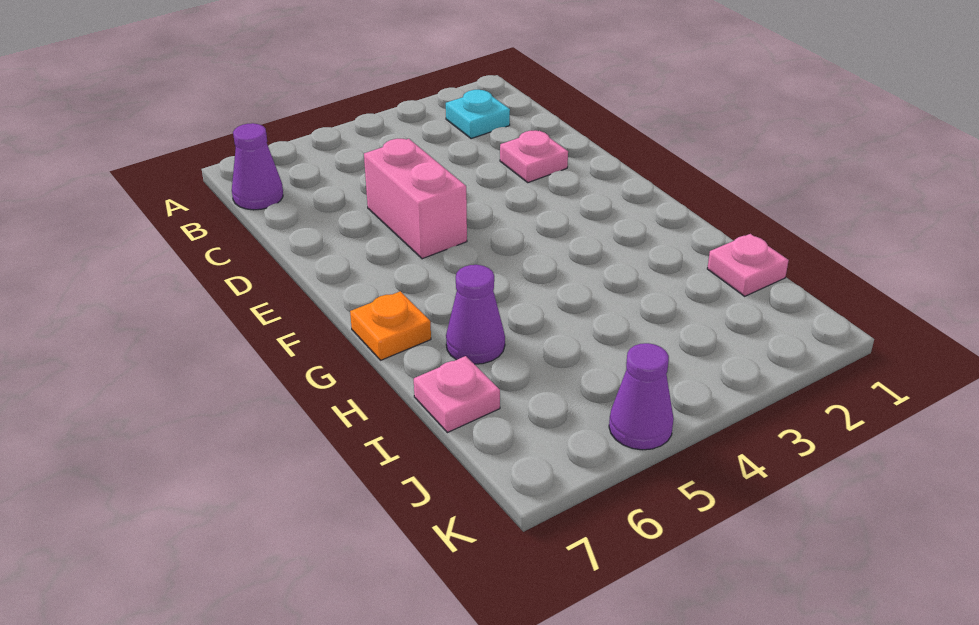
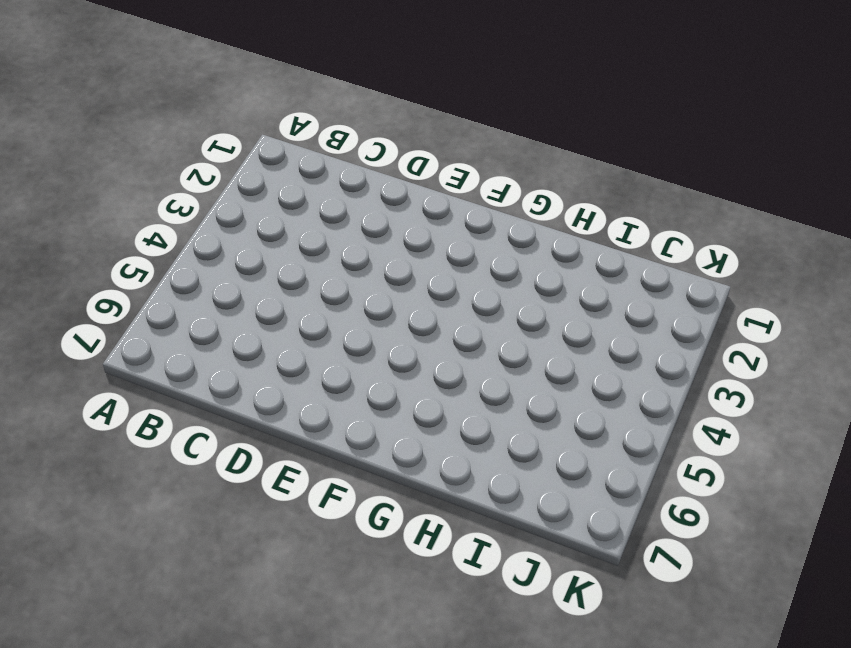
none -> cyan plate B2 level 1
none -> purple cone B7 level 1

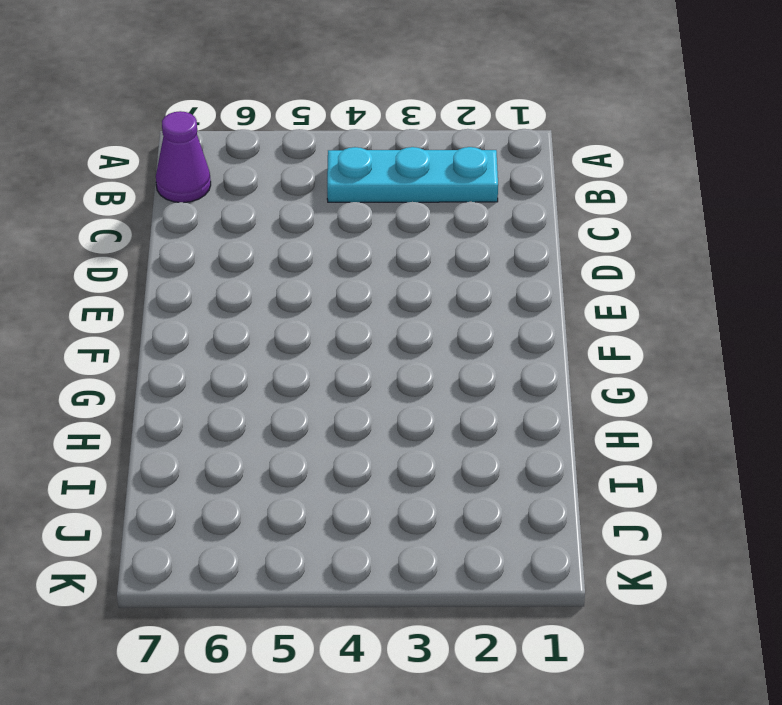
cyan plate B2:B4 level 1 -> cyan plate B2 level 1
none -> pink plate D2 level 1
none -> pink brick D5:E5 level 1

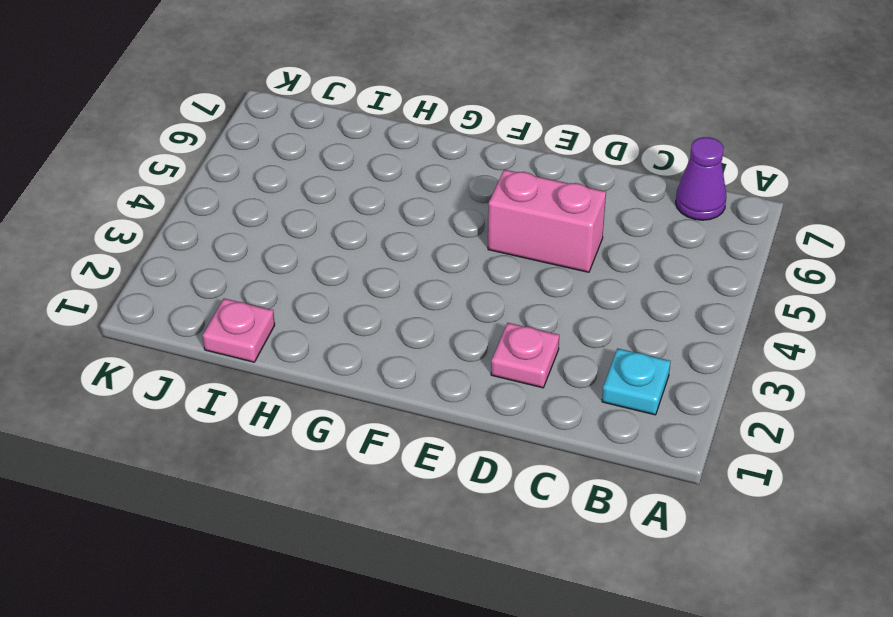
none -> orange plate G7 level 1
none -> purple cone H6 level 1

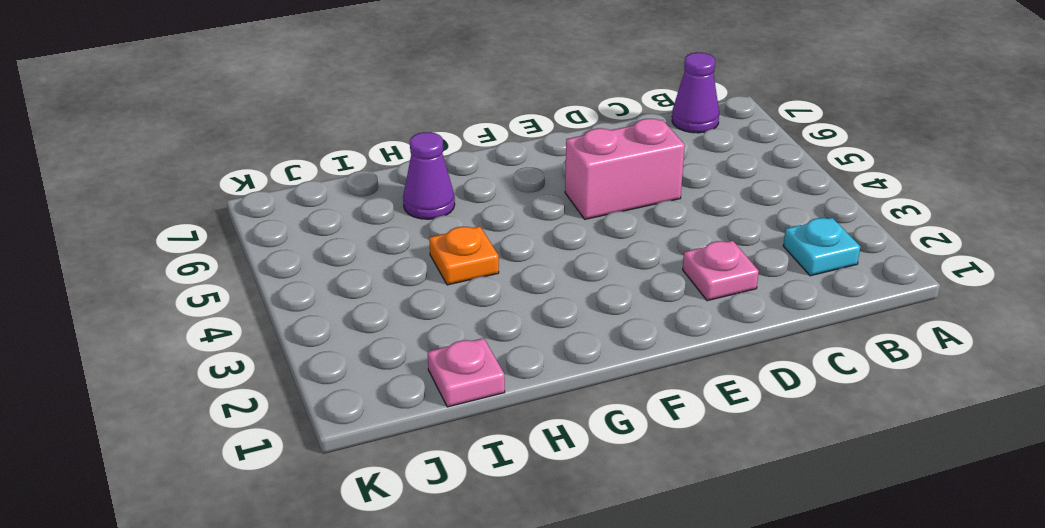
orange plate H4 level 1 -> orange plate G7 level 1
none -> pink plate I7 level 1
none -> purple cone K5 level 1

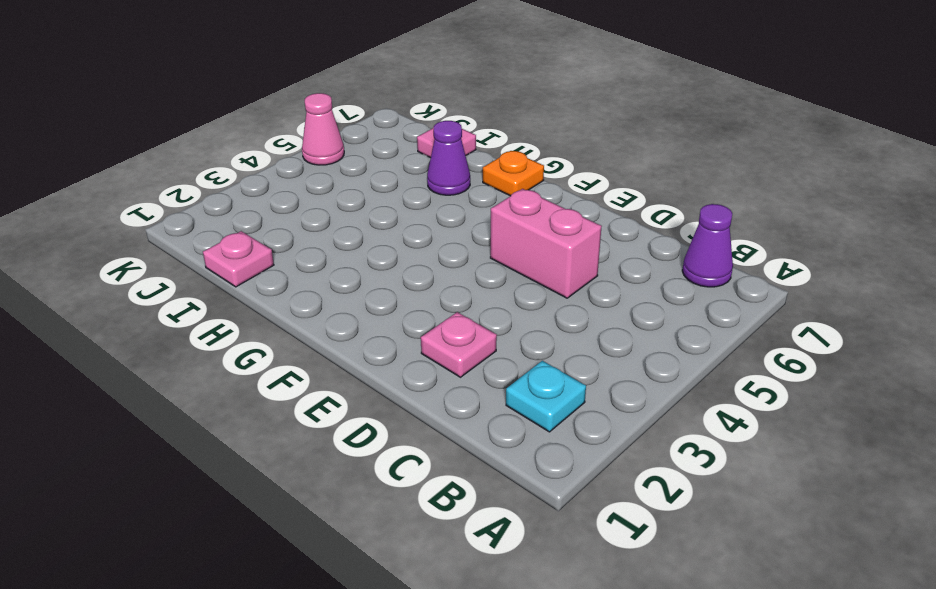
pink cone K5 level 1 -> purple cone K5 level 1

